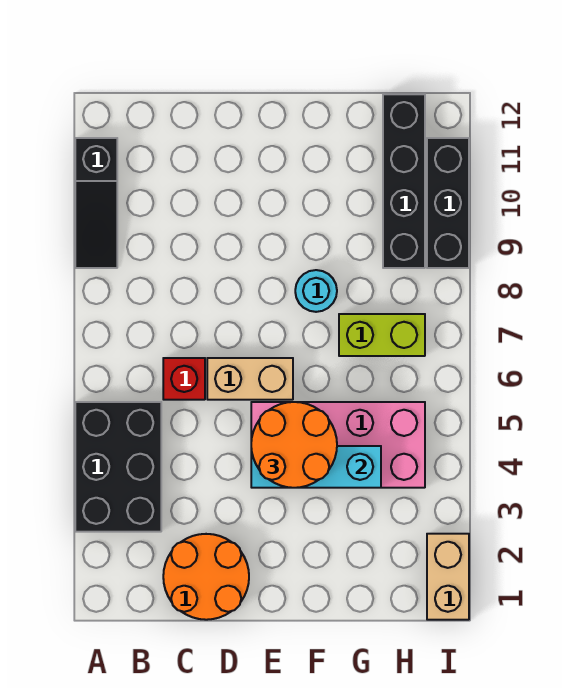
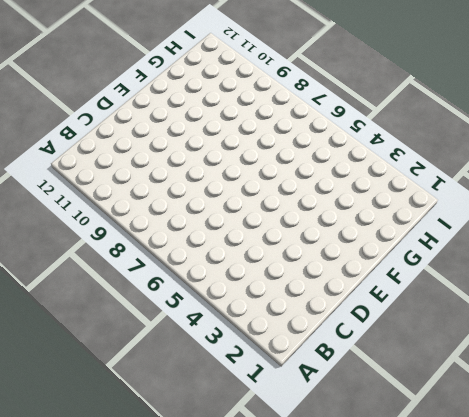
none -> black brick A3:B5 level 1
none -> black slope A9:A11 level 1 top 11
none -> orange round brick C1:D2 level 1

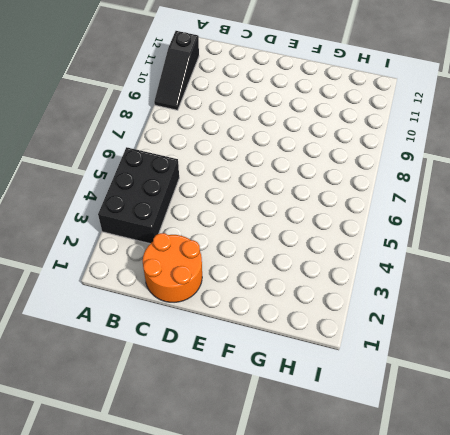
none -> red brick C6 level 1
none -> tan brick D6:E6 level 1
none -> pink brick E4:H5 level 1

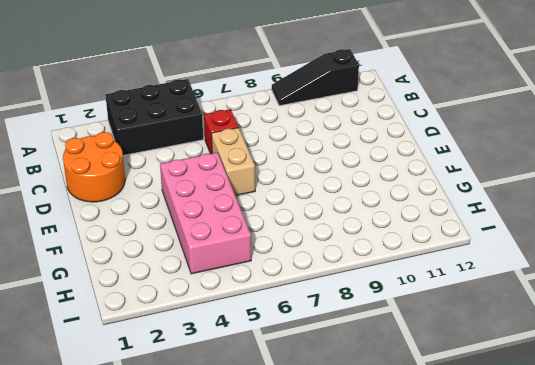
none -> cyan round brick F8 level 1
none -> lime brick G7:H7 level 1
none -> black brick H9:H12 level 1

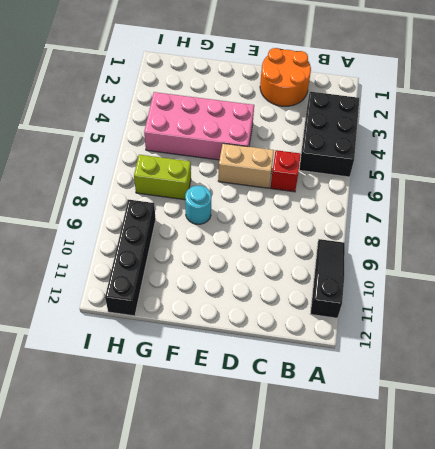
none -> tan brick I1:I2 level 1
none -> black brick I9:I11 level 1
none -> cyan brick E4:G4 level 2

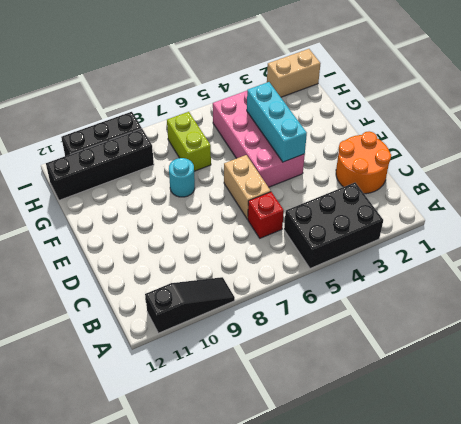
none -> orange round brick E4:F5 level 3

